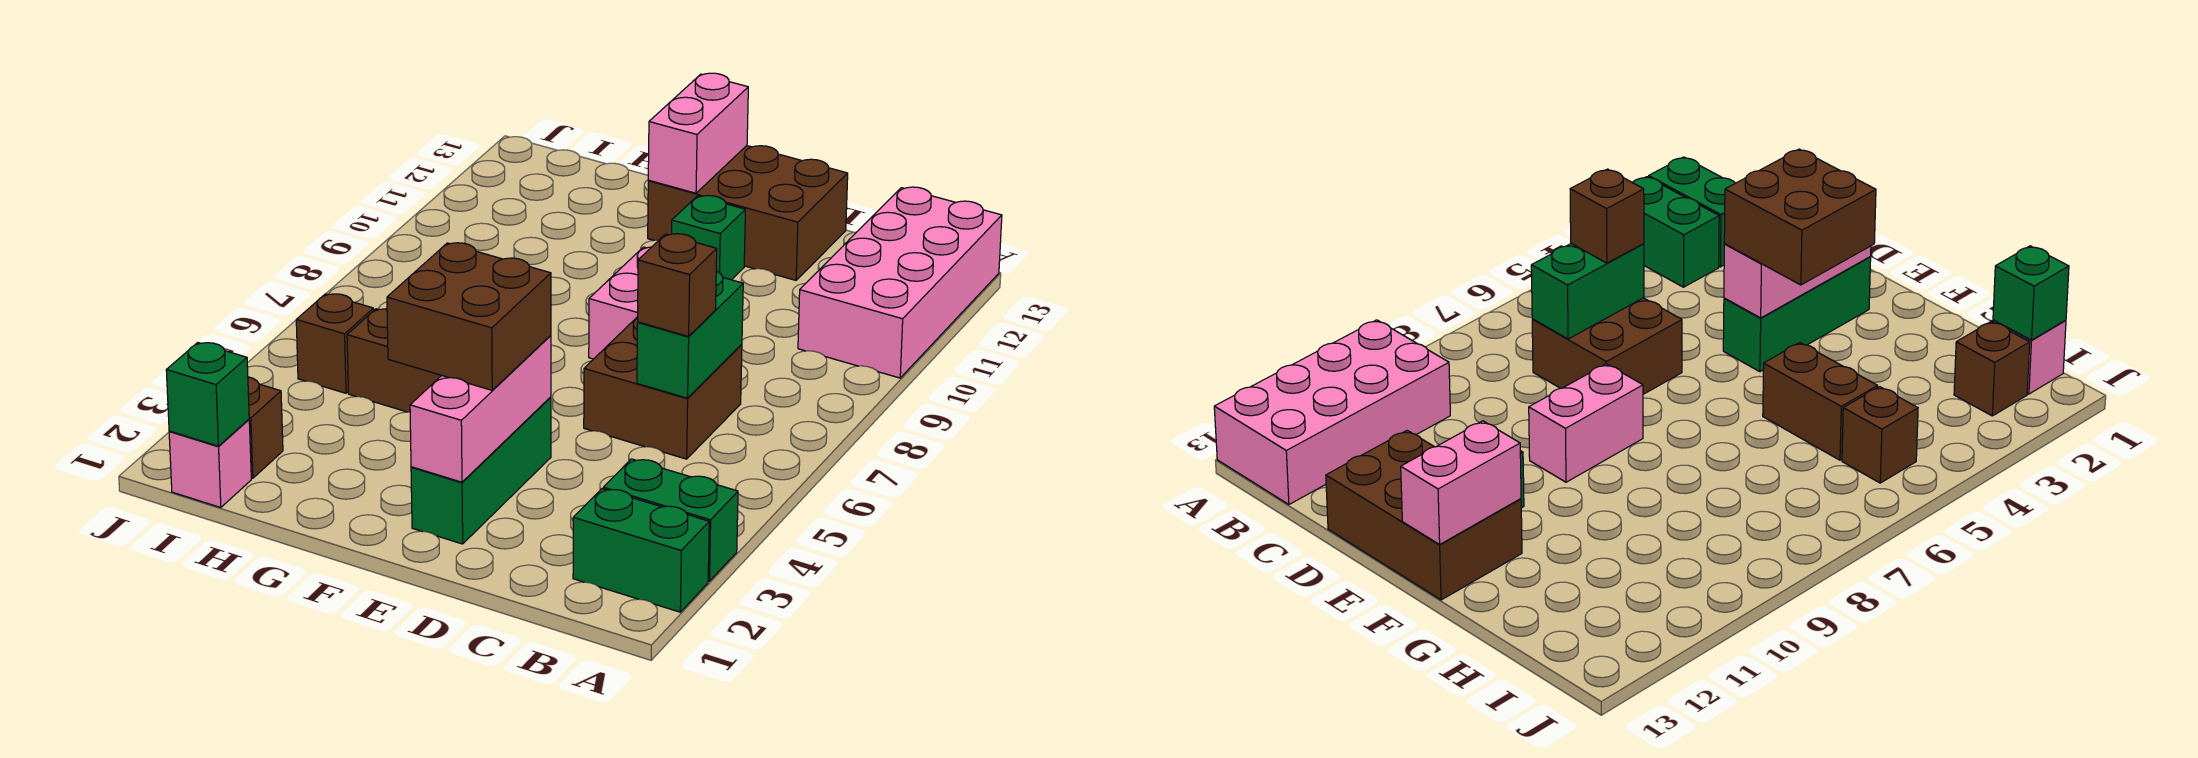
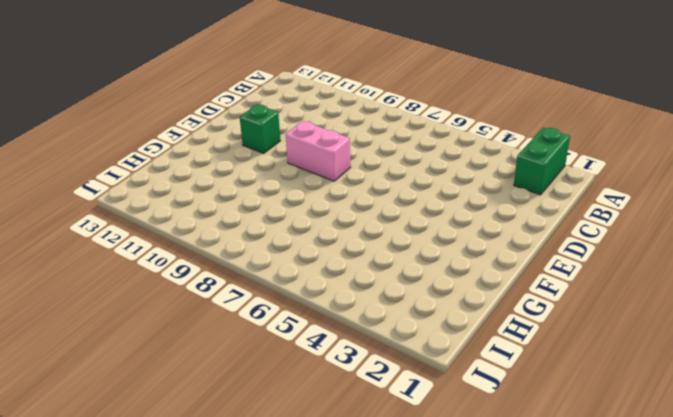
none -> green brick A3:B3 level 1
none -> pink brick A10:B13 level 1
none -> brown brick C6:D7 level 1

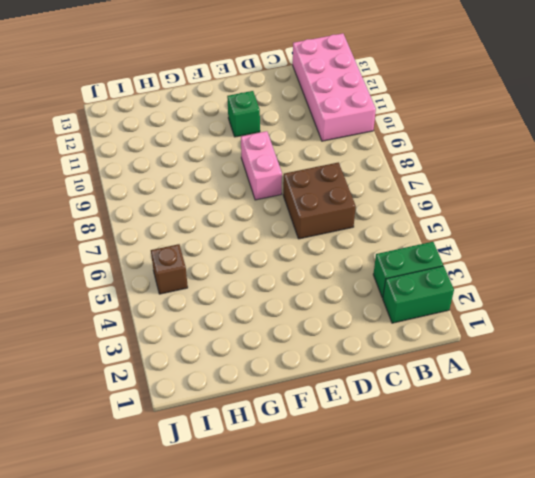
none -> brown brick D12:F13 level 1
none -> green brick E2:E4 level 1
none -> brown brick G5:H5 level 1

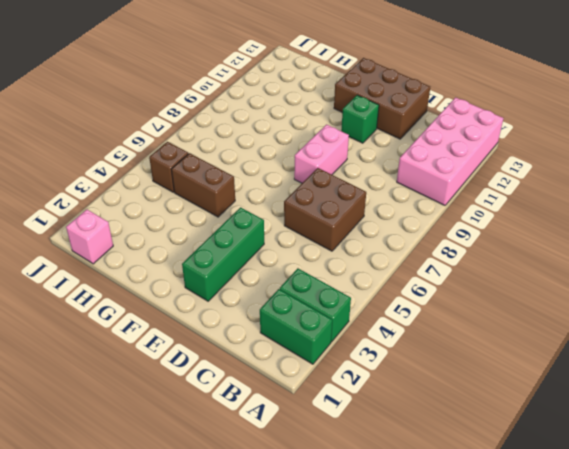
none -> brown brick I2 level 1
none -> green brick C6:C7 level 2
none -> pink brick E2:E4 level 2

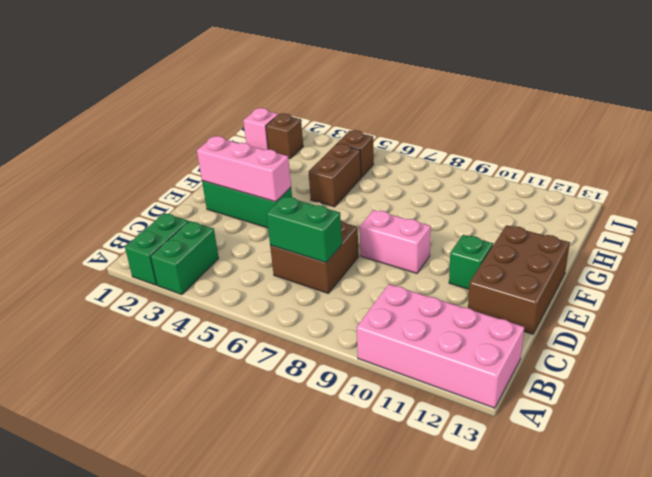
none -> pink brick F12:F13 level 2
none -> green brick I1 level 2
none -> brown brick C6 level 3

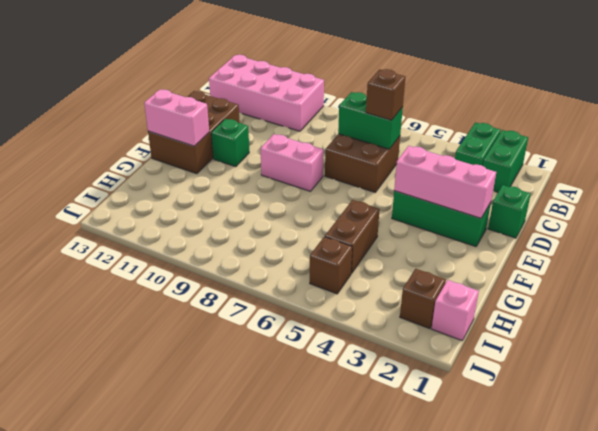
green brick D1 level 1 -> green brick I1 level 2
none -> brown brick E3:F4 level 3

